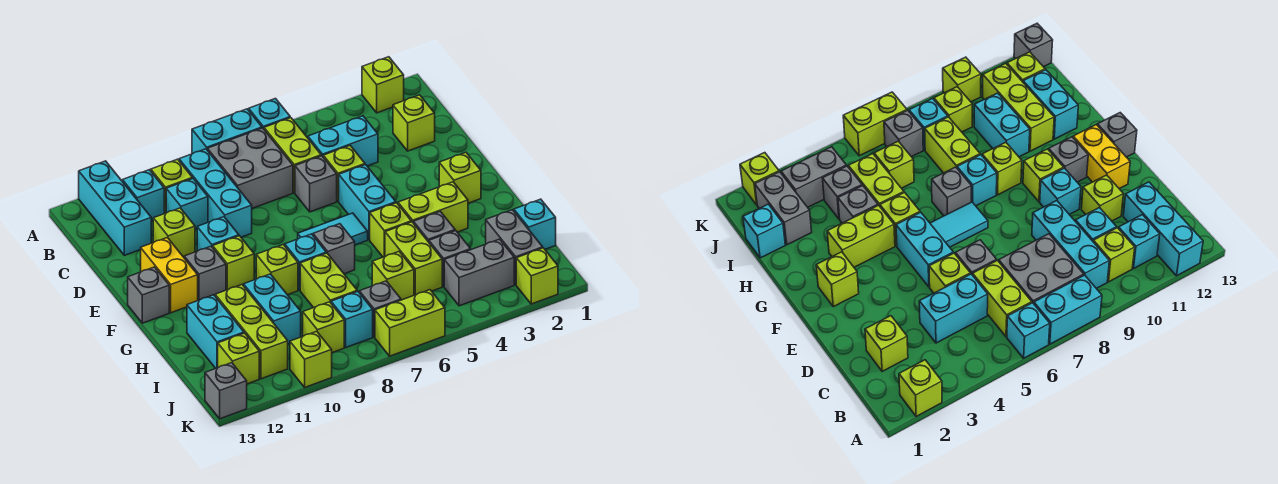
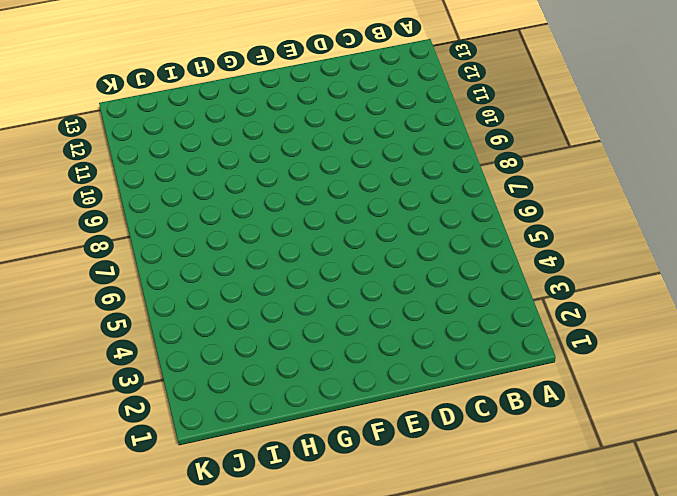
none -> lime brick A2 level 1
none -> cyan brick A6 level 1
none -> cyan brick A7:A8 level 1
none -> cyan brick A12:C12 level 1

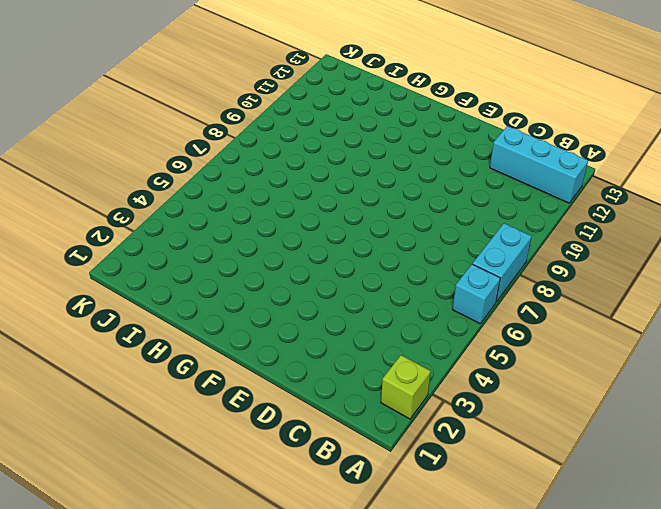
none -> lime brick B6:C6 level 1
none -> grey brick B7:C8 level 1
none -> cyan brick B9:D9 level 1
none -> lime brick B10 level 1

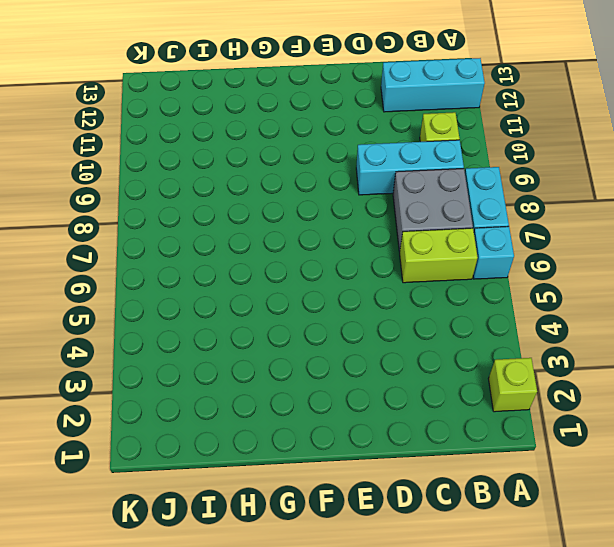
none -> cyan brick B11 level 1
none -> lime brick C2 level 1
none -> cyan brick C4:C5 level 1
none -> cyan brick C10 level 1

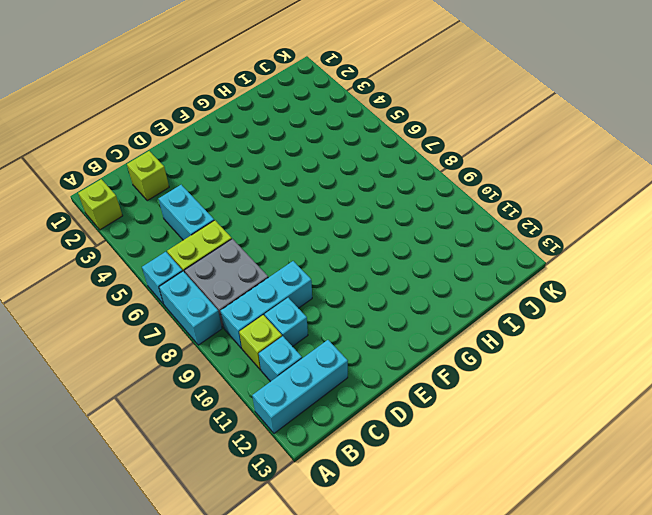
none -> lime brick D5 level 1
none -> grey brick D6 level 1
none -> lime brick D11 level 1
none -> cyan brick E5:F5 level 1

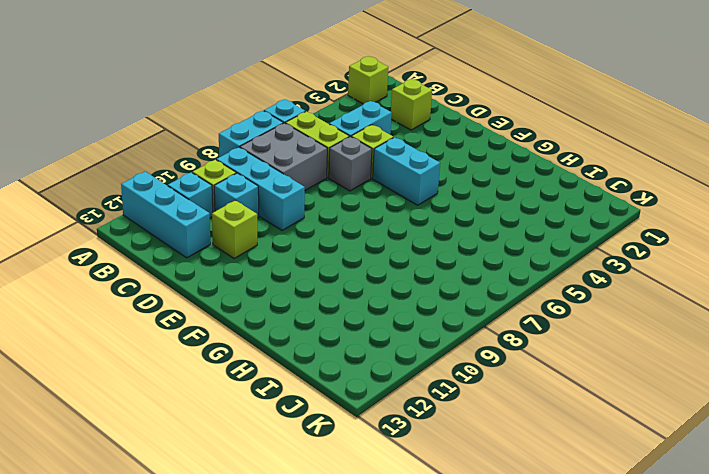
none -> cyan brick E10 level 1
none -> yellow brick E12:F12 level 1
none -> lime brick F2 level 1
none -> cyan tile F6:F7 level 1

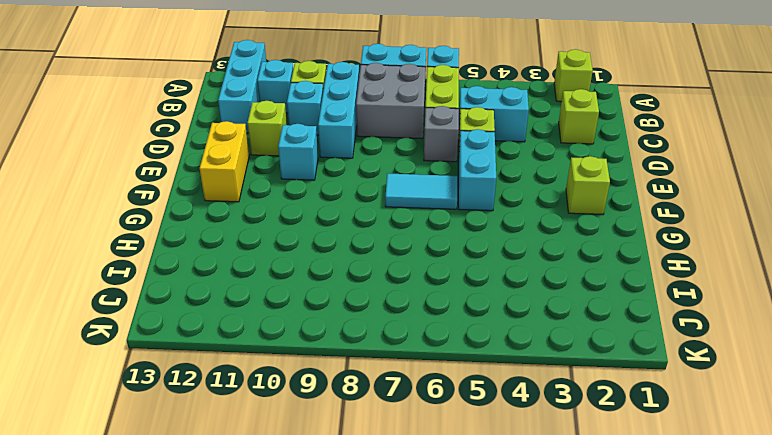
none -> lime brick F10 level 1
none -> grey brick F11 level 1
none -> grey brick F13 level 1
none -> lime brick G3:G4 level 1

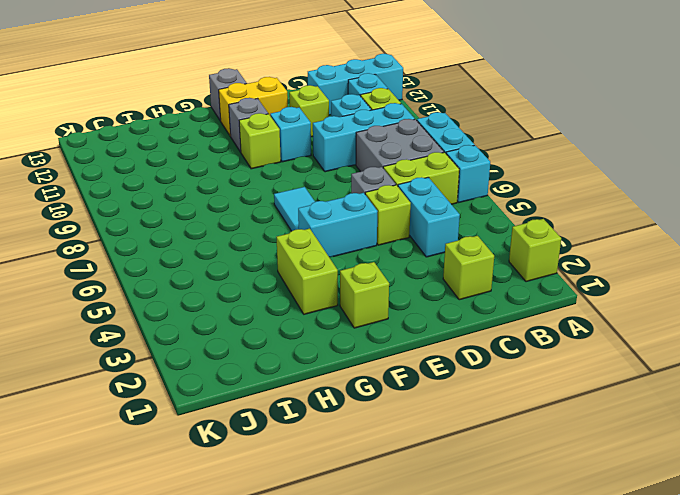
none -> lime brick G5 level 1
none -> grey brick G7 level 1
none -> cyan brick G8 level 1
none -> lime brick G9 level 1

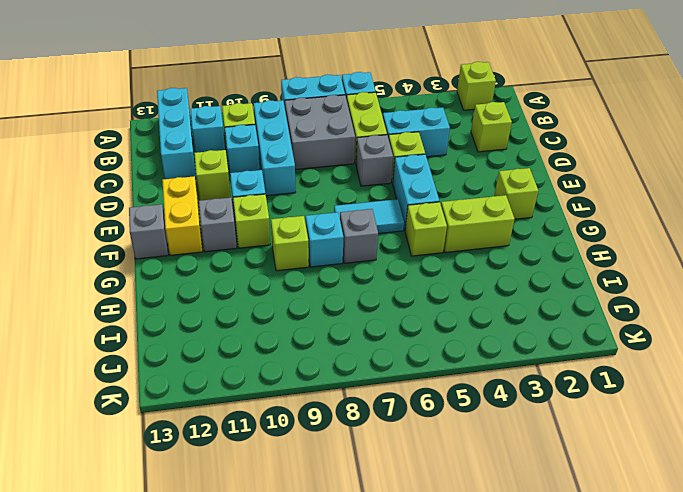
none -> grey brick H4 level 1
none -> lime brick H5:I5 level 1
none -> lime brick H8:I8 level 1
none -> cyan brick H10:I10 level 1

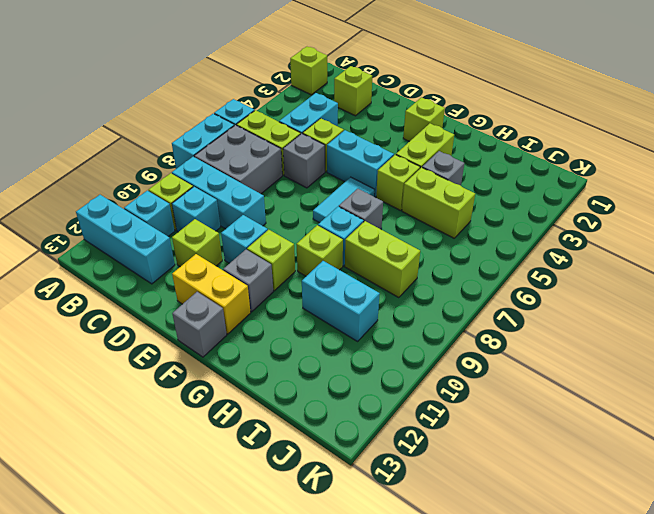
none -> lime brick H11:J11 level 1
none -> cyan brick H12:I12 level 1
none -> cyan brick I1 level 1
none -> grey brick I2:J2 level 1

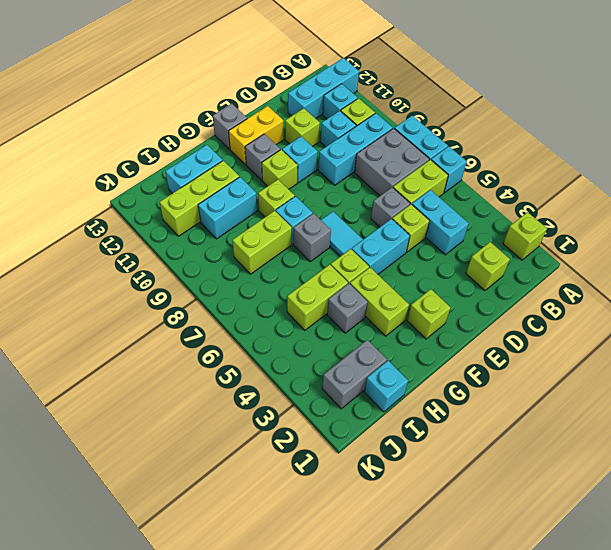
none -> grey brick I4 level 1
none -> lime brick I6 level 1
none -> grey brick J3:J4 level 1
none -> grey brick J7 level 1

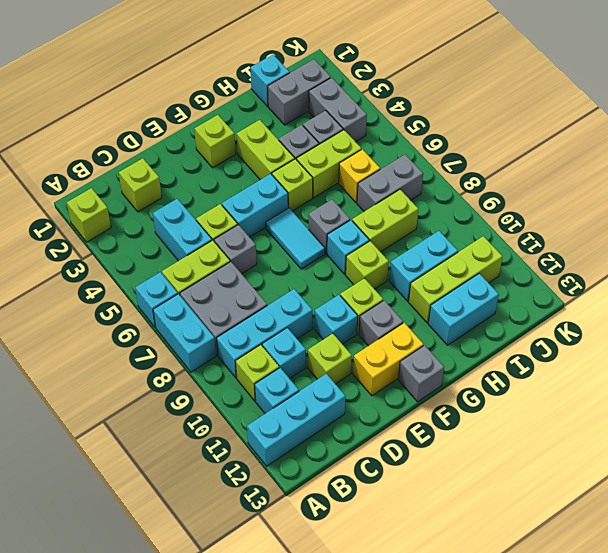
yellow brick I6 level 1 -> lime brick I6 level 1
grey brick I7:J7 level 1 -> grey brick J7 level 1
none -> cyan brick J8 level 1
none -> lime brick J9 level 1
none -> lime brick J12 level 1
none -> lime brick K2 level 1

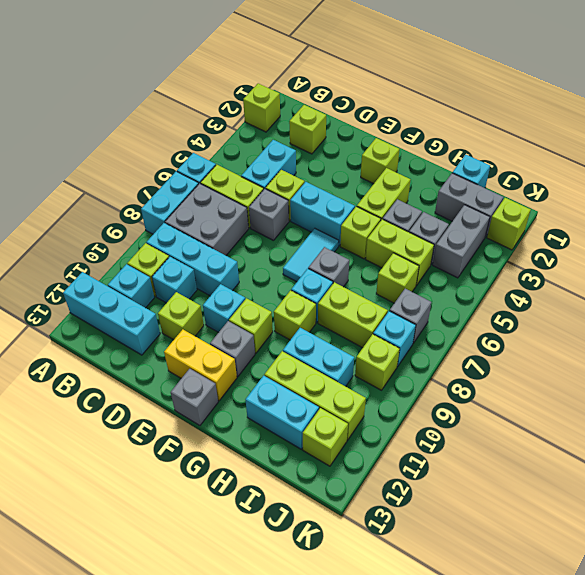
none -> lime brick K6:K7 level 1
none -> lime brick K10 level 1
none -> grey brick K13 level 1

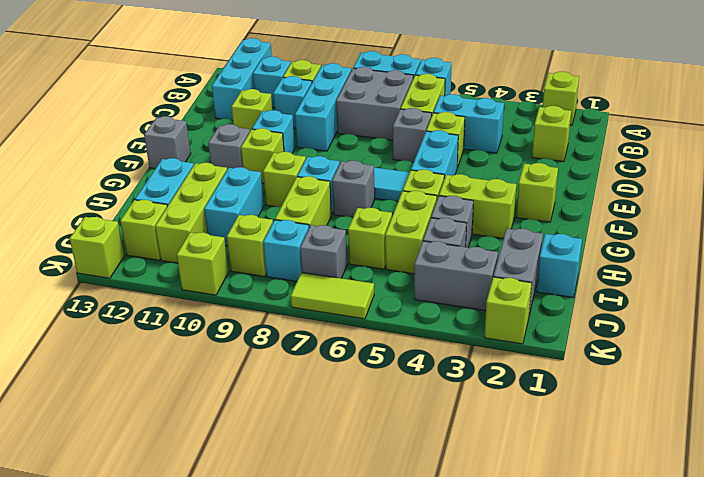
lime tile K6:K7 level 1 -> lime brick K6:K7 level 1
lime brick K13 level 1 -> grey brick K13 level 1
none -> yellow brick E12:F12 level 1

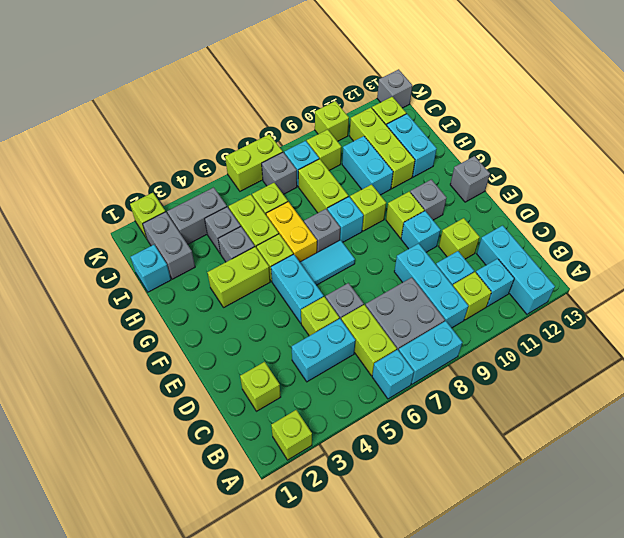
yellow brick G6:H6 level 1 -> yellow brick E12:F12 level 1
none -> lime brick F2 level 1

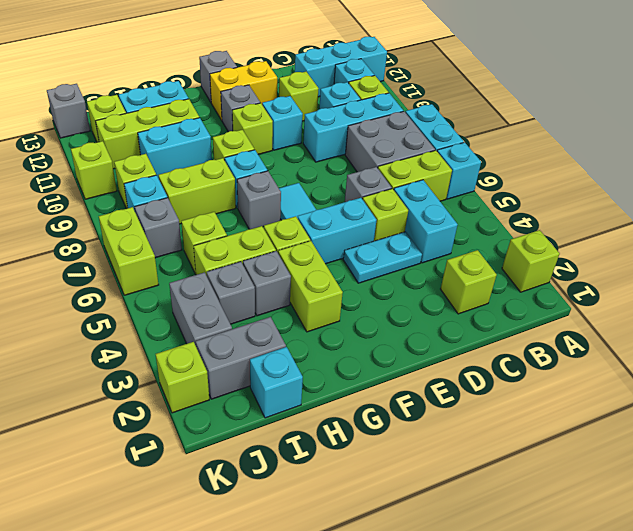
cyan plate D4:E4 level 1 -> none
none -> lime brick F2 level 1

